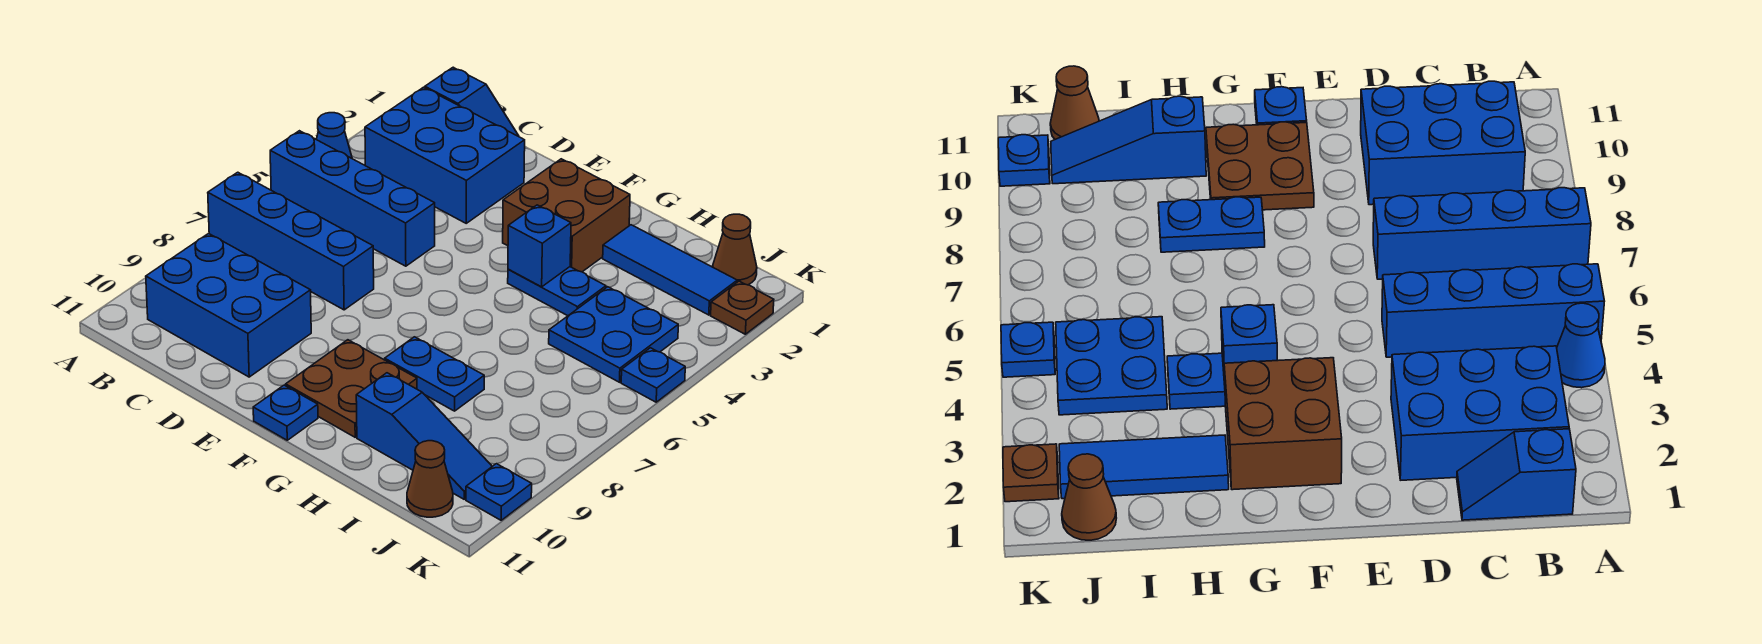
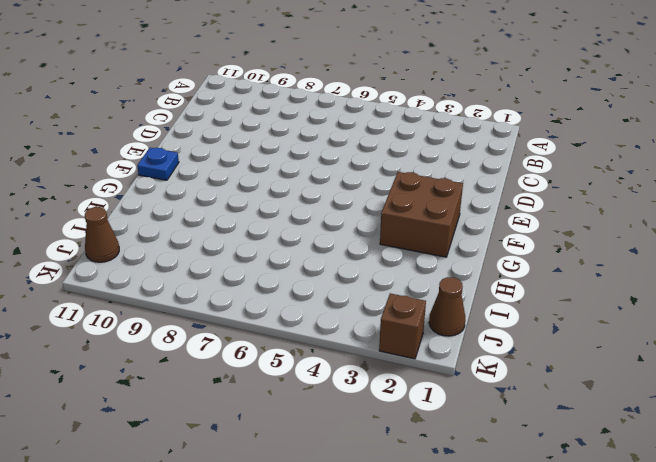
brown brick K2 level 1 -> brown plate K2 level 1
none -> blue cone A4 level 1
none -> blue brick A5:D5 level 1
none -> blue brick A7:D7 level 1

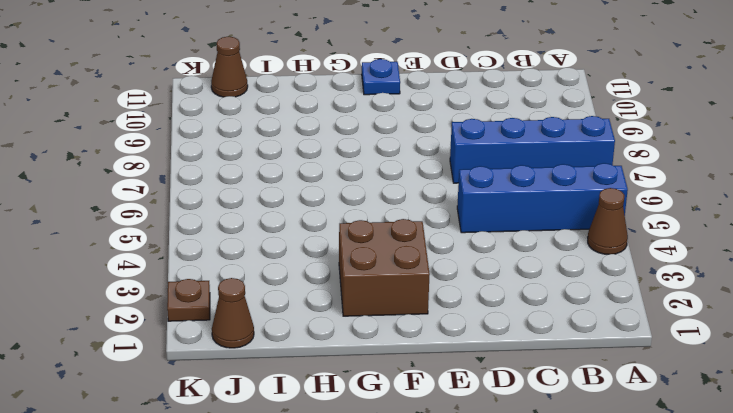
brown cone A4 level 1 -> blue cone A4 level 1
none -> blue slope B1:C1 level 1 top B
none -> blue brick B2:D3 level 1
none -> blue brick B9:D10 level 1

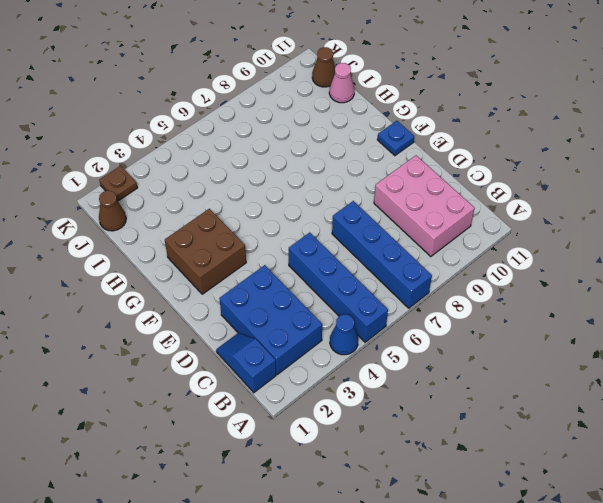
pink brick B9:D10 level 1 -> blue brick B9:D10 level 1
pink cone I11 level 1 -> none
none -> brown plate F9:G10 level 1
none -> blue plate G4:H4 level 1
none -> blue plate G8:H8 level 1

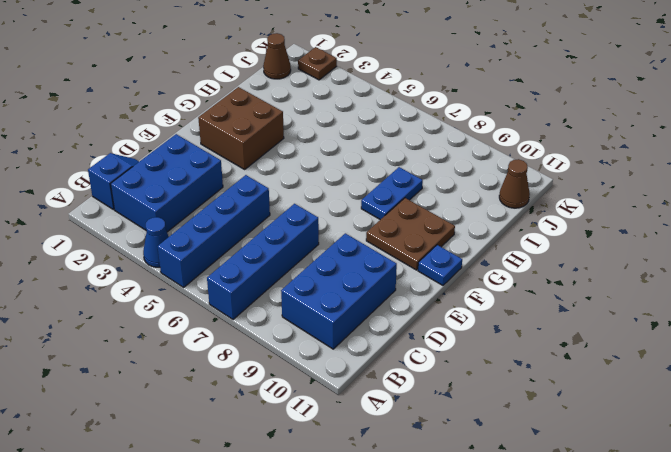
none -> blue plate G4:H4 level 1
none -> blue tile H2:J2 level 1
none -> blue slope H10:J10 level 1 top H

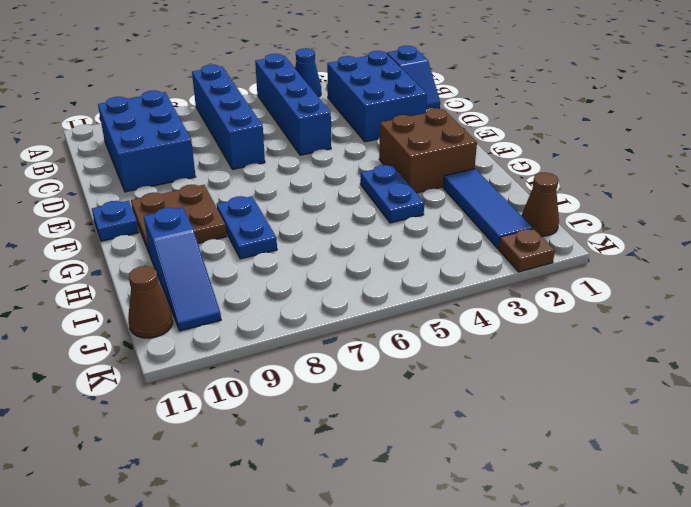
none -> blue plate I4:J5 level 1
none -> blue plate K5 level 1
none -> blue plate K10 level 1

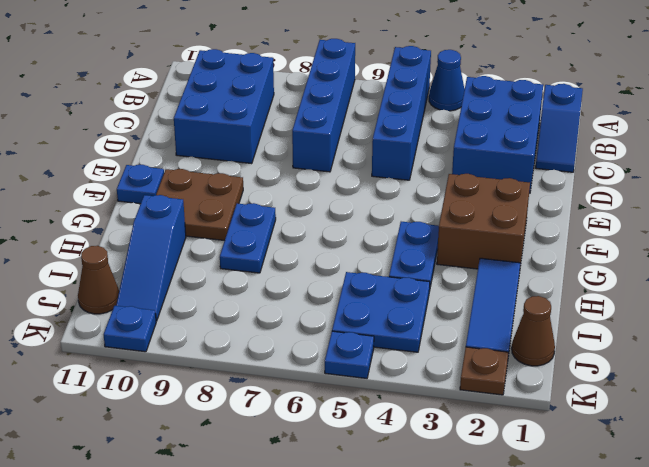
none -> blue brick G4 level 2

